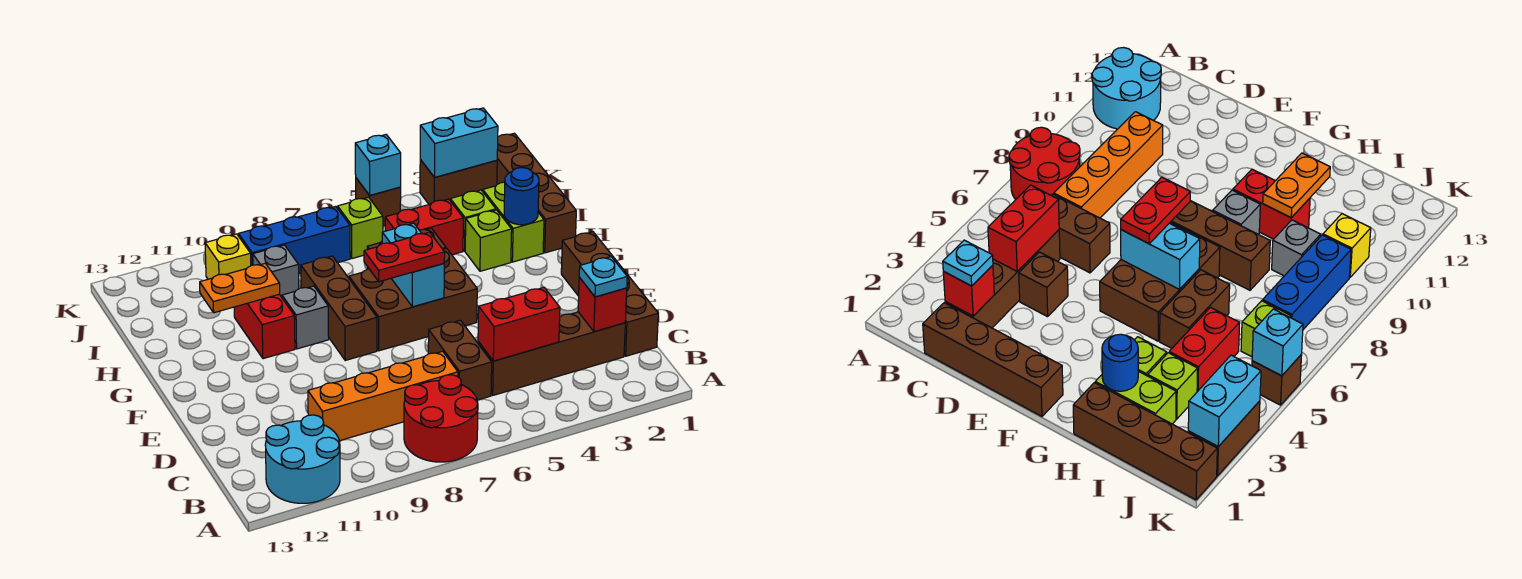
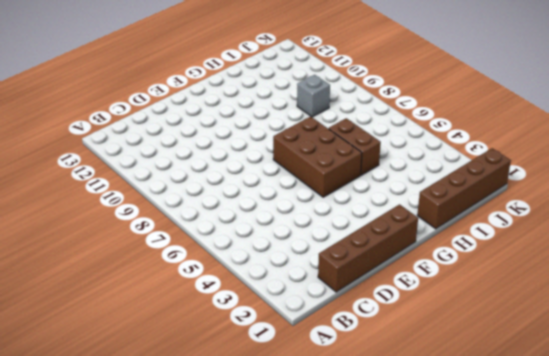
none -> red round brick A7:B8 level 1
none -> cyan round brick A11:B12 level 1
none -> brown brick C2:C5 level 1
none -> brown brick C6:D6 level 1

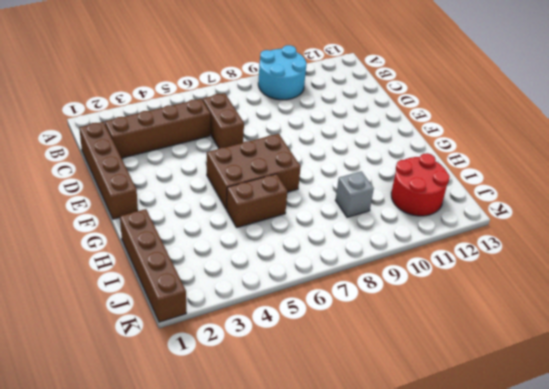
cyan round brick A9:B10 level 1 -> cyan round brick A11:B12 level 1
red round brick I11:J12 level 1 -> red round brick A7:B8 level 1
none -> orange brick C7:C10 level 1
none -> brown brick D4 level 1
none -> brown brick F8:H8 level 1
none -> grey brick G9 level 1

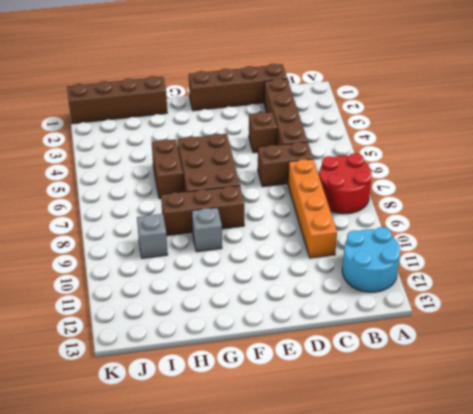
none -> red brick G10:H10 level 1
none -> lime brick H2:I2 level 1
none -> lime brick H3 level 1
none -> lime brick I3 level 1

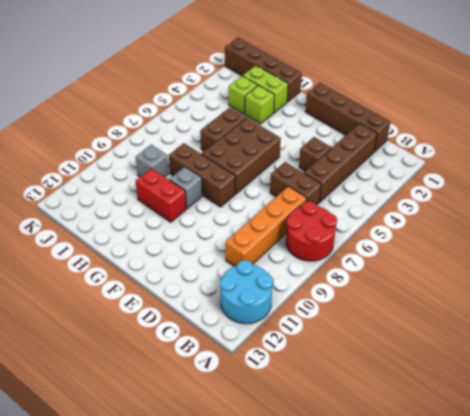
none -> red brick I4:I5 level 1
none -> lime brick J6 level 1
none -> blue brick J7:J9 level 1
none -> yellow brick J10 level 1

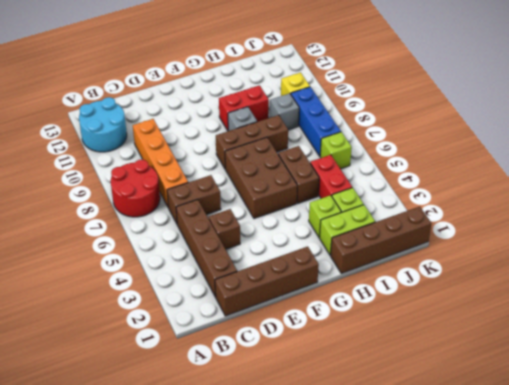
none -> brown brick K2:K3 level 1
none -> brown brick K5 level 1
none -> red brick C2 level 2
none -> red brick C4:C5 level 2

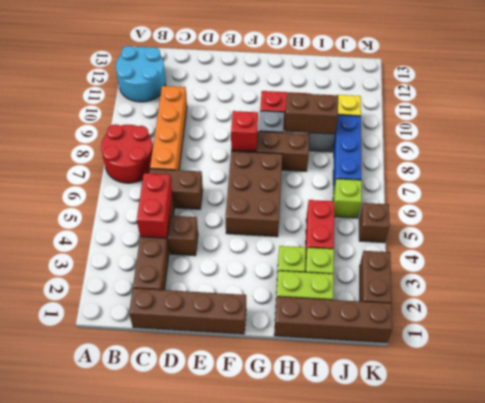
red brick F8 level 2 -> red brick C2 level 2
brown brick H9:I9 level 2 -> brown brick H5:H6 level 1
none -> cyan brick F6:G6 level 2
none -> blue round brick H2 level 2
none -> orange plate H10:H11 level 2
none -> cyan brick K2:K3 level 2

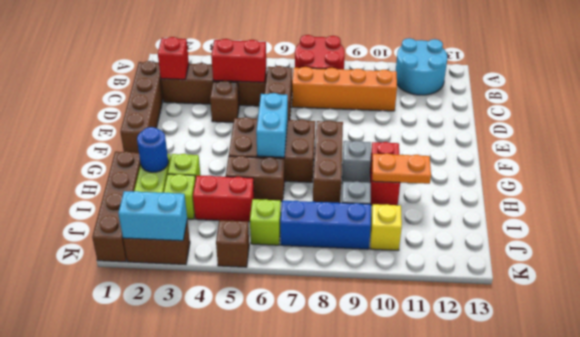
none -> cyan brick K5 level 2
none -> cyan plate C2 level 3
none -> red plate F6:F7 level 3

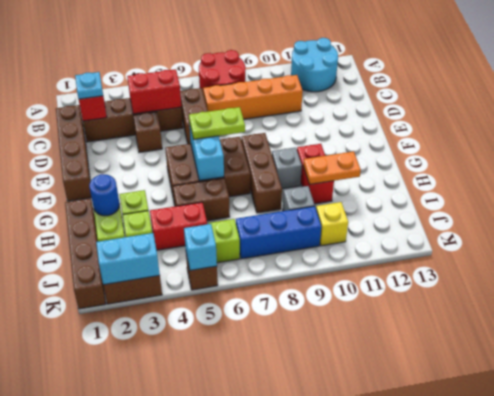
lime plate F6:F7 level 3 -> red plate F6:F7 level 3

